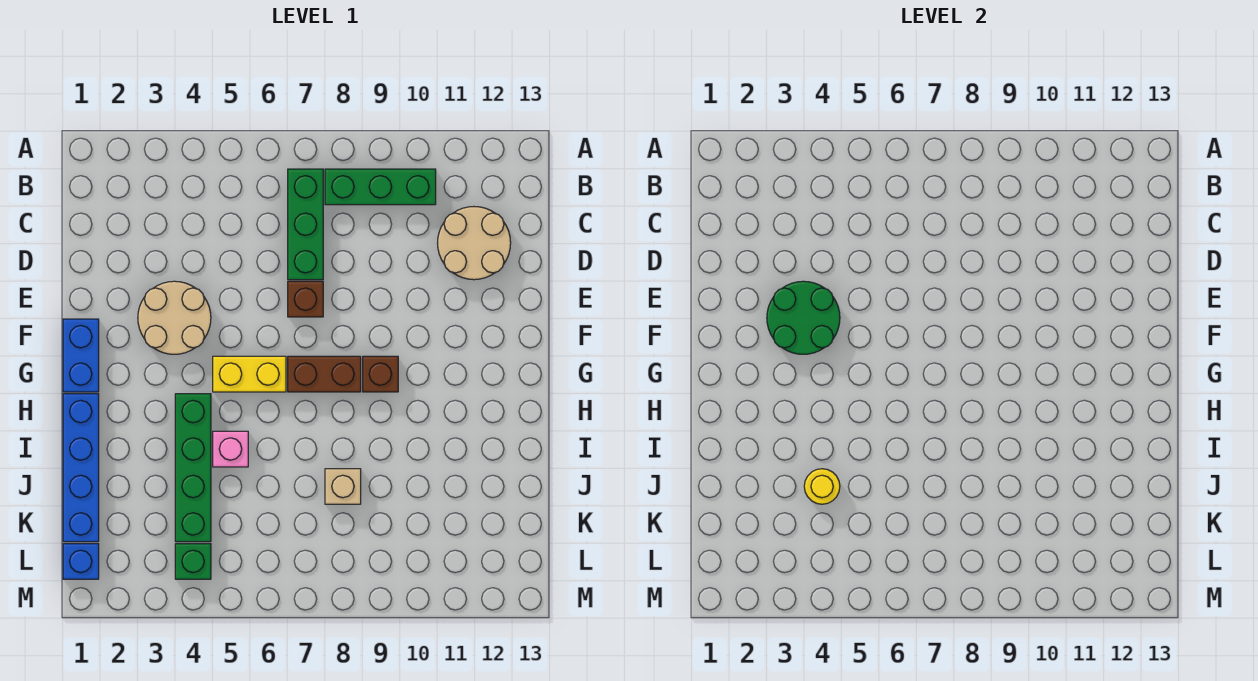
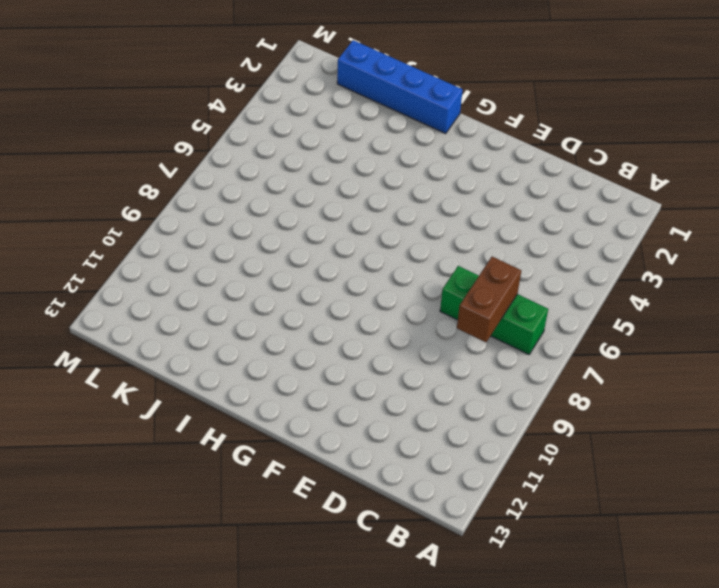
brown brick C7:C8 level 2 -> brown brick G7:G8 level 1
none -> green brick B8:B10 level 1
none -> tan round brick C11:D12 level 1
none -> tan round brick E3:F4 level 1

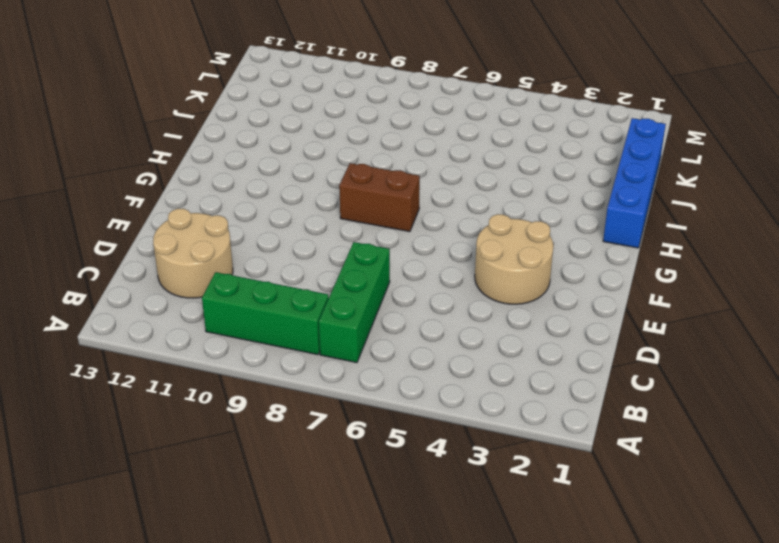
none -> brown brick E7 level 1
none -> blue brick F1:G1 level 1
none -> yellow brick G5:G6 level 1

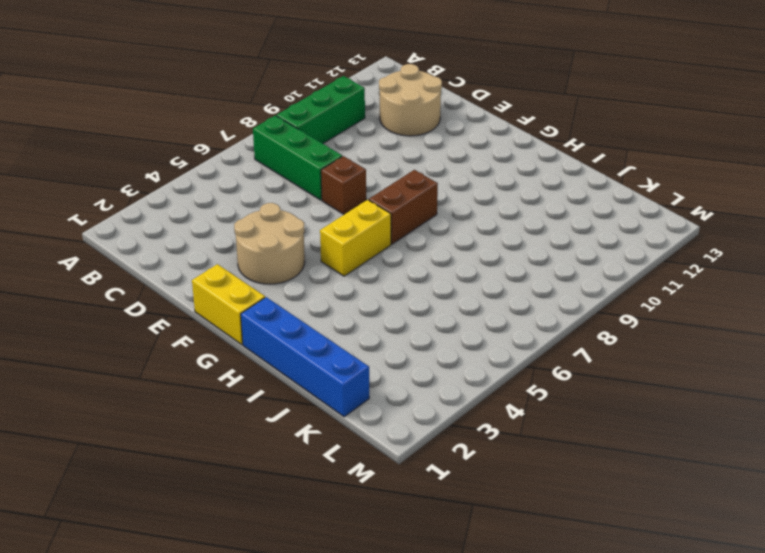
yellow brick F1:G1 level 1 -> blue brick F1:G1 level 1
none -> brown brick G9 level 1
none -> green brick H4:K4 level 1
none -> pink brick I5 level 1

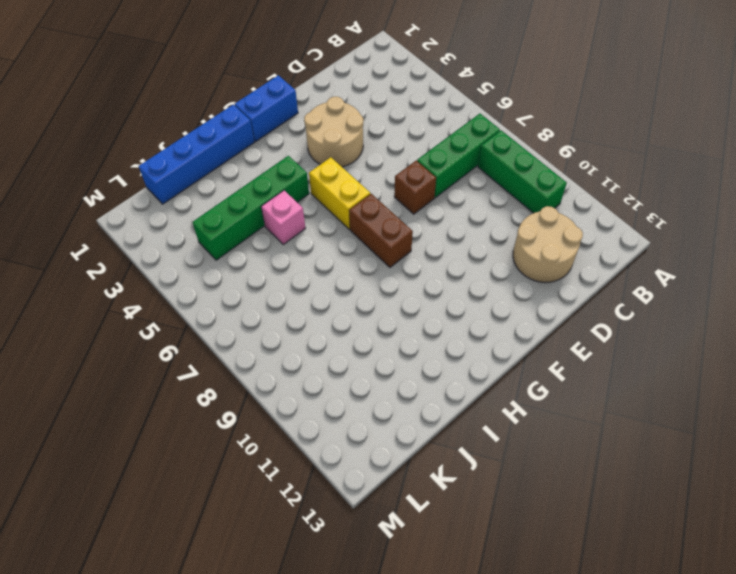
none -> brown brick G9 level 1
none -> tan brick J8 level 1
none -> blue brick L1 level 1

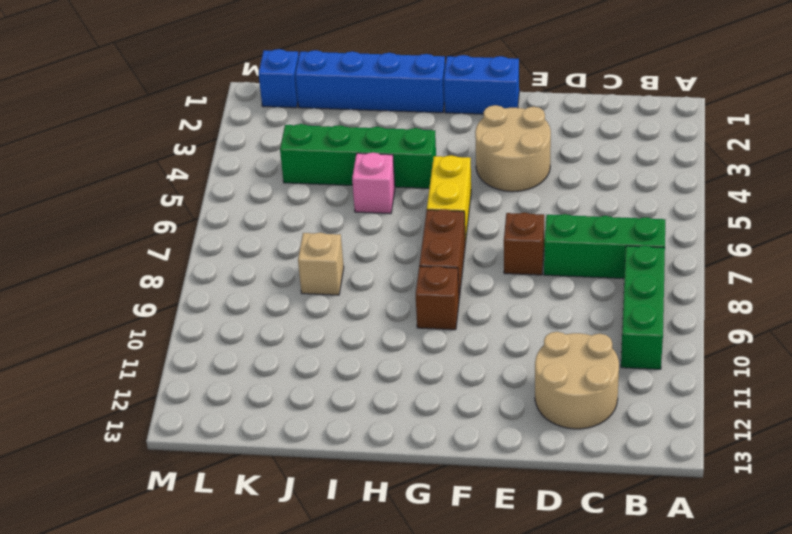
none -> green brick L4 level 1
none -> green round brick E3:F4 level 2
none -> yellow round brick J4 level 2

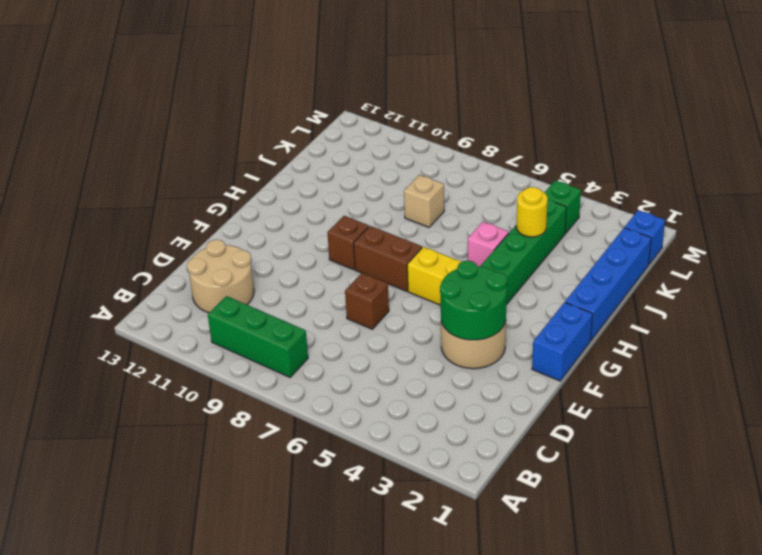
none -> green brick B7:D7 level 1

